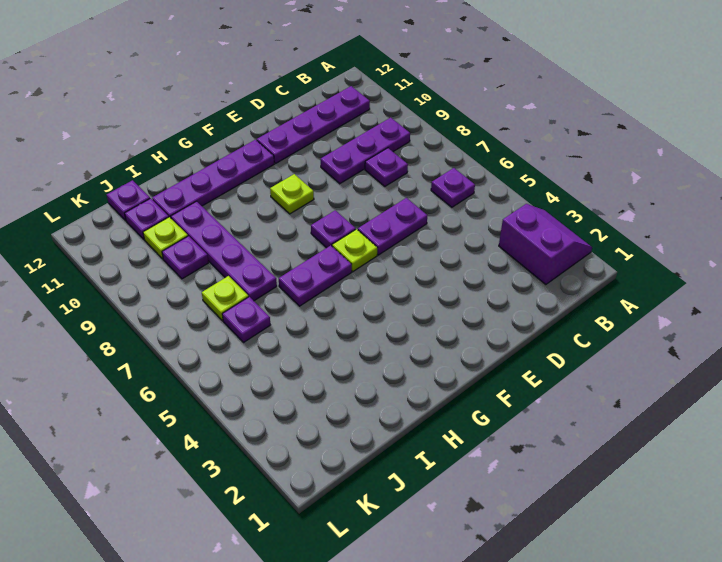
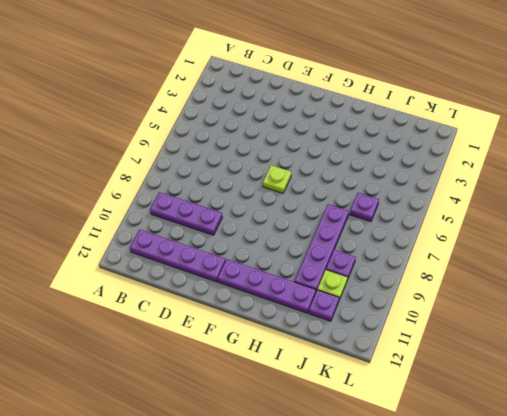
none -> purple slope A2:B3 level 1 top B
none -> purple plate B6 level 1
none -> purple plate C8 level 1

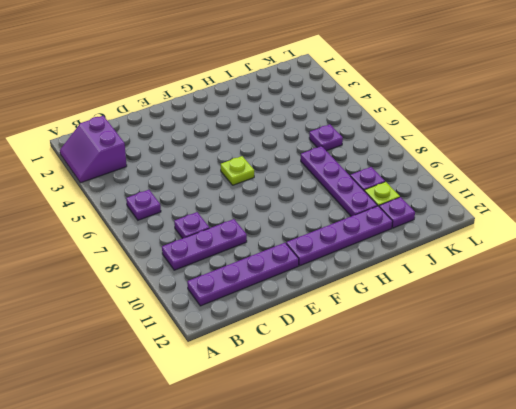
none -> purple plate D6:E6 level 1
none -> purple plate F7 level 1
none -> lime plate F9 level 1

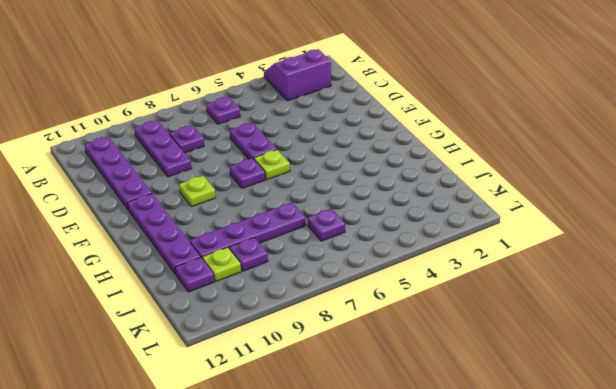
none -> purple plate G6:H6 level 1
none -> lime plate J7 level 1
none -> purple plate J12 level 1

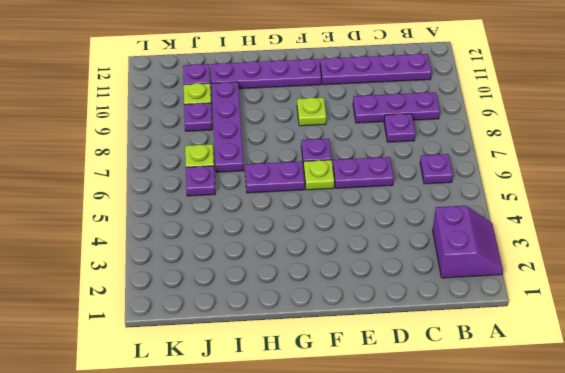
none -> purple plate J12 level 1

